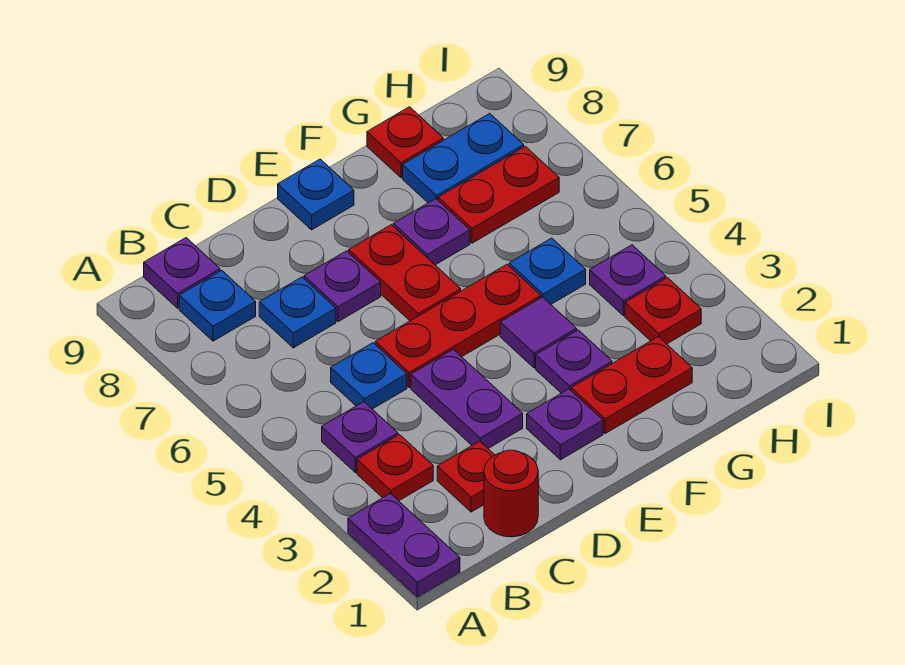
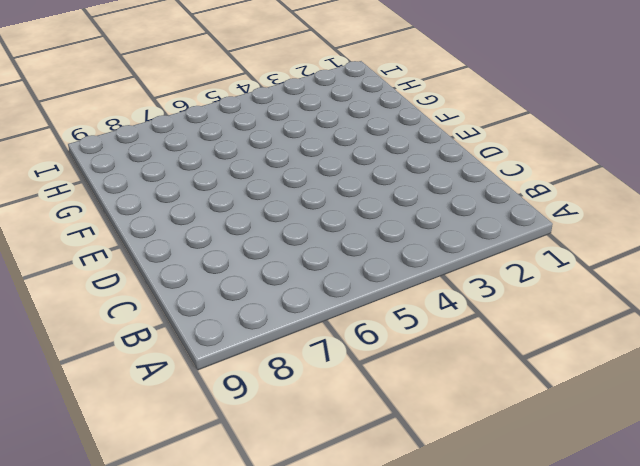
none -> purple plate A1:A2 level 1
none -> red plate B3 level 1
none -> purple plate B4 level 1

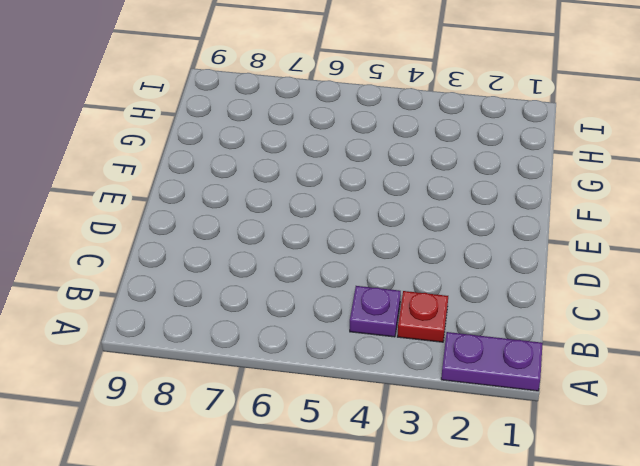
none -> blue plate B8 level 1
none -> purple plate B9 level 1
none -> red round brick C1 level 1

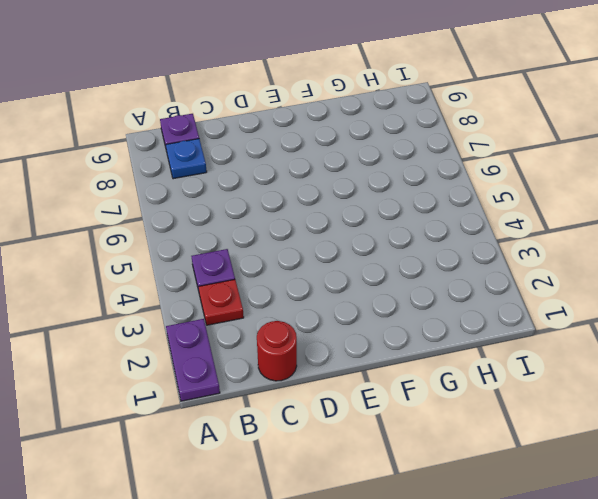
none -> red plate C2 level 1
none -> blue plate C5 level 1
none -> blue plate C7 level 1

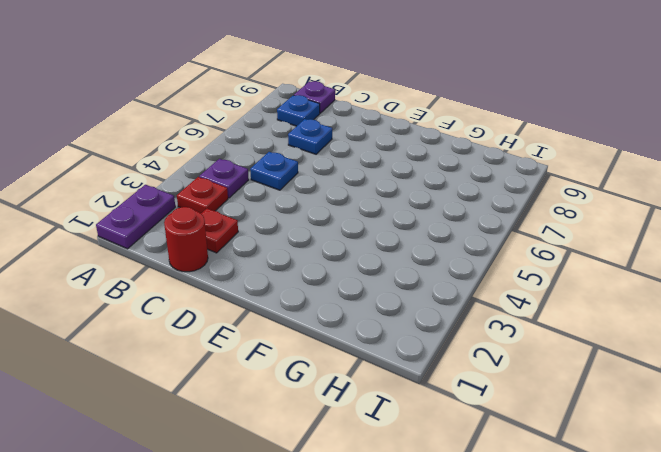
none -> purple plate D3:D4 level 1
none -> red plate D5:F5 level 1
none -> purple plate D7 level 1

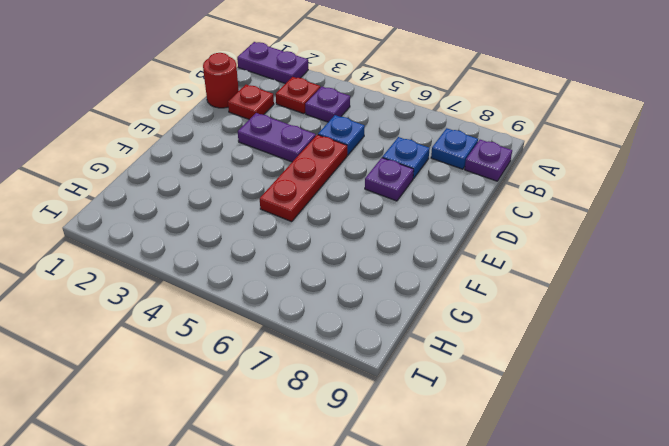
none -> purple plate E2 level 1
none -> red plate E6:E7 level 1
none -> blue plate E9 level 1

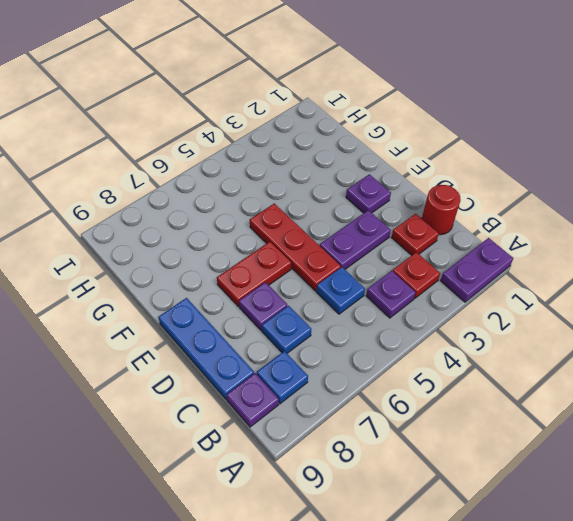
blue plate C9:E9 level 1 -> blue plate E9 level 1
none -> red plate F2:G2 level 1
none -> purple plate F3 level 1
none -> purple tile F4 level 1

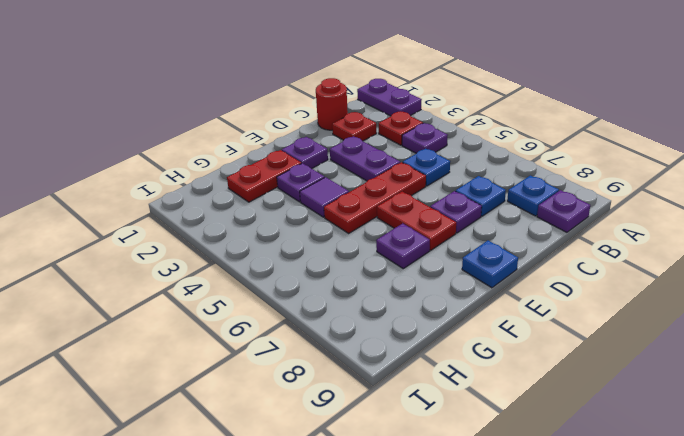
none -> blue plate G5 level 1
none -> red plate G7:H7 level 1
none -> blue plate G8:H8 level 1

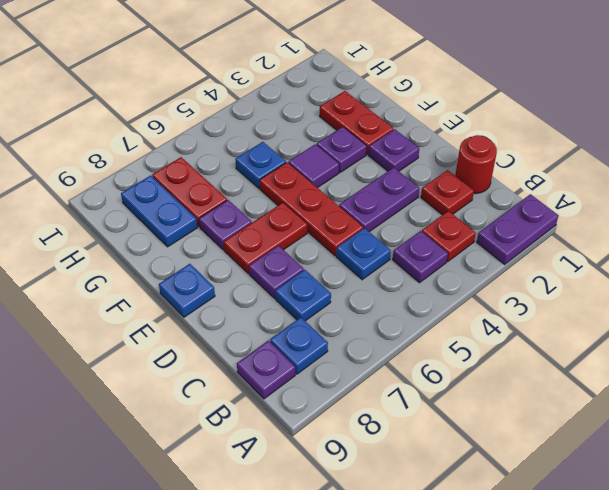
none -> red plate G9 level 1
none -> red plate H3 level 1
none -> purple plate H4 level 1

